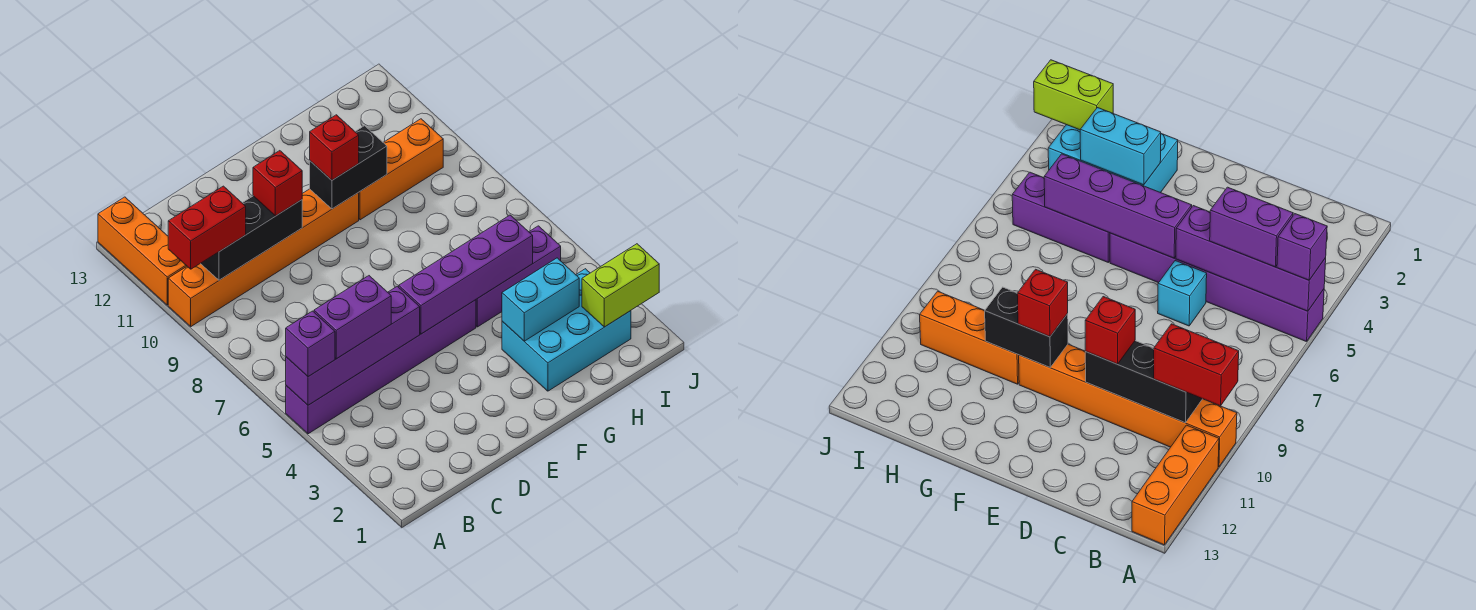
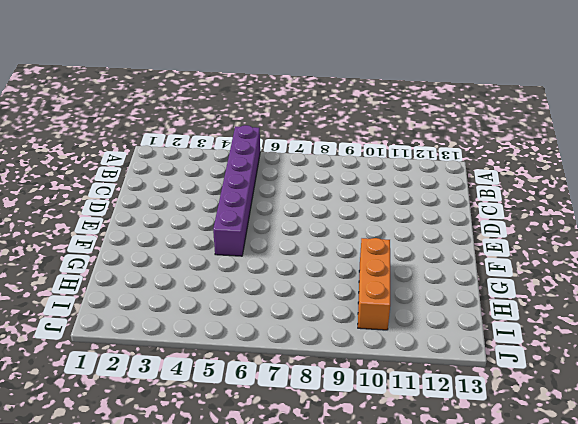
none -> orange brick A10:F10 level 1
none -> orange brick A11:A13 level 1
none -> cyan brick D6 level 1

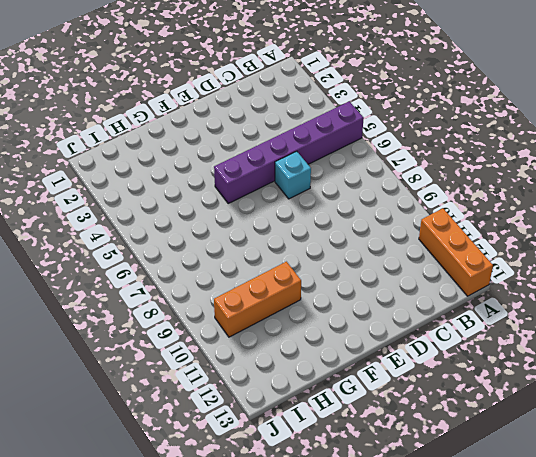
none -> orange brick A10:F10 level 1
none -> cyan brick G2:I3 level 1
none -> purple brick G5:I5 level 1

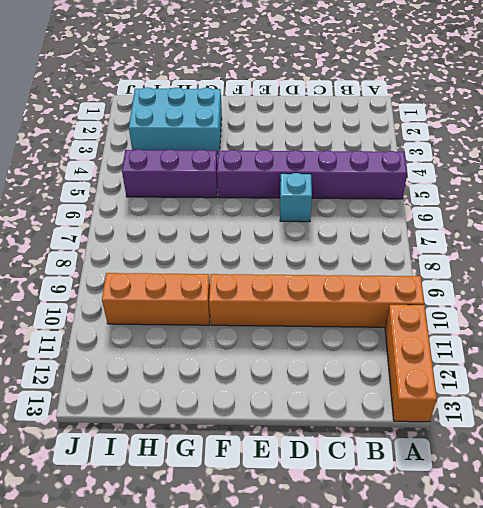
none -> purple brick A5:D5 level 2
none -> black brick B10:D10 level 2
none -> purple brick E5:H5 level 2

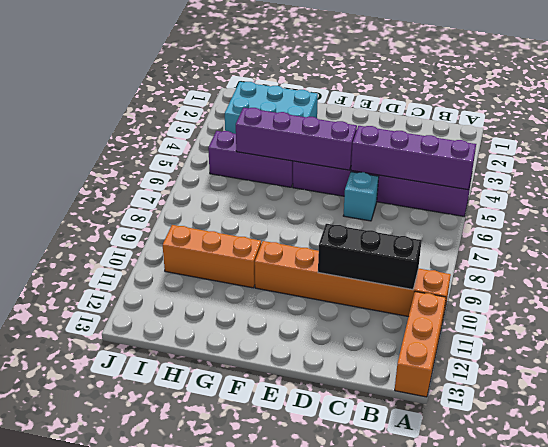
none -> black brick F10:G10 level 2
none -> cyan brick G3:H3 level 2
none -> lime brick I2:J2 level 2

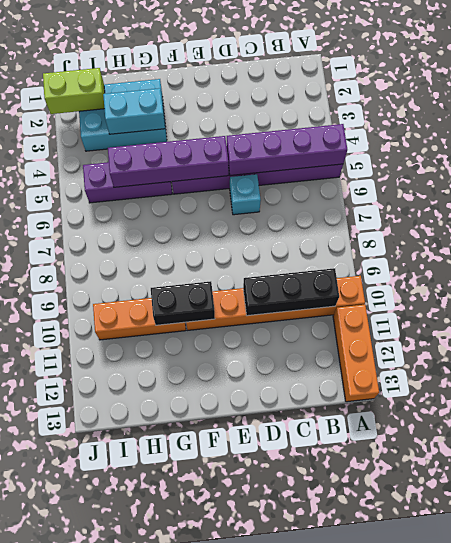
none -> purple brick A5 level 3
none -> red brick A10:B10 level 3
none -> purple brick B5:C5 level 3

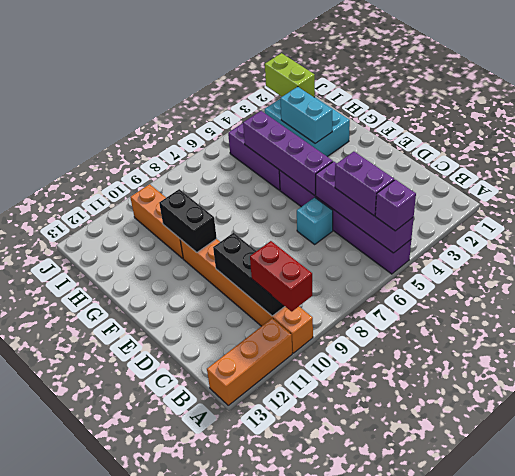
none -> red brick D10 level 3
none -> red brick F10 level 3

